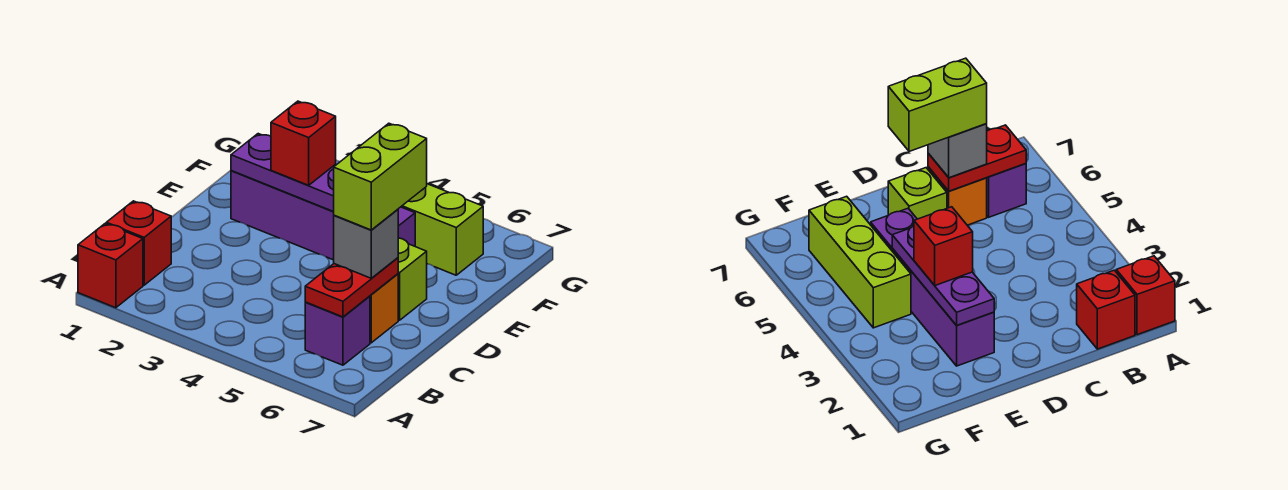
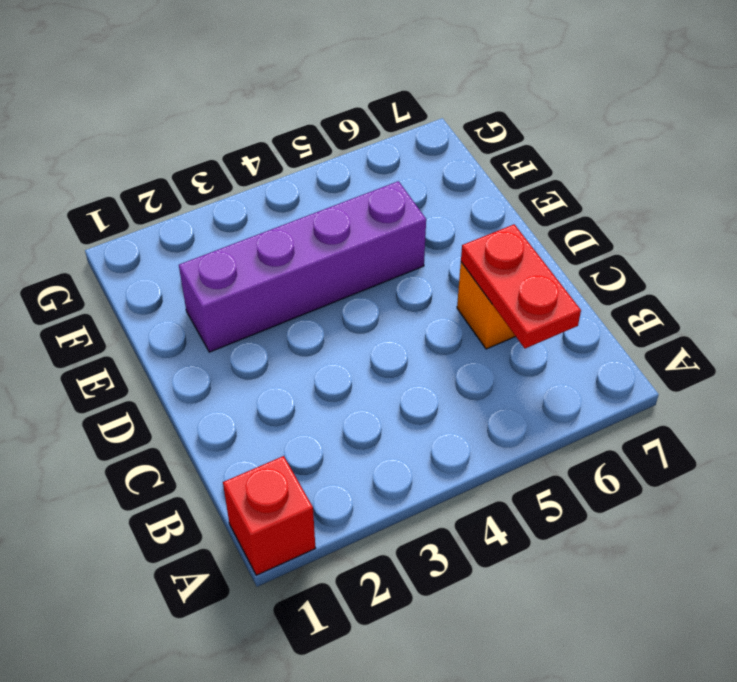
none -> red brick B1 level 1
none -> purple brick B6 level 1
none -> lime brick D6 level 1

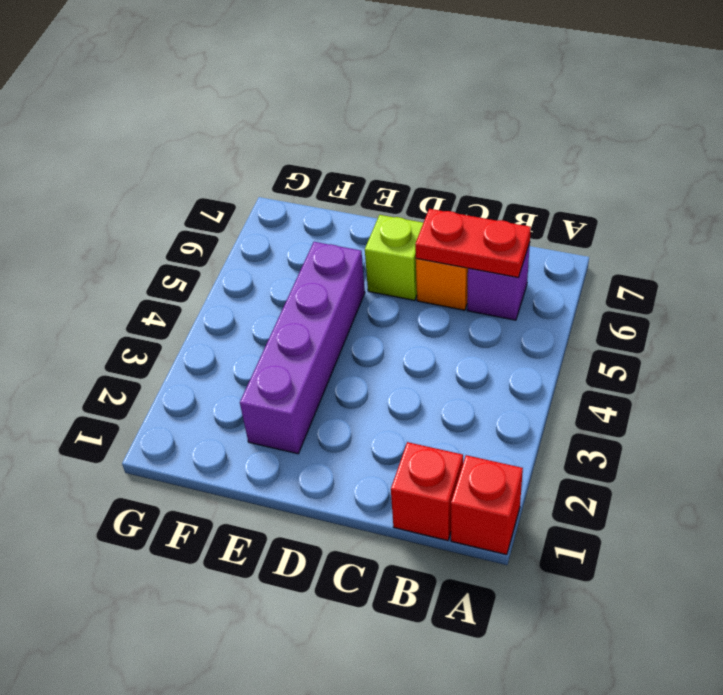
none -> lime brick F4:F6 level 1
none -> purple plate E2:E4 level 2
none -> grey brick C6 level 3

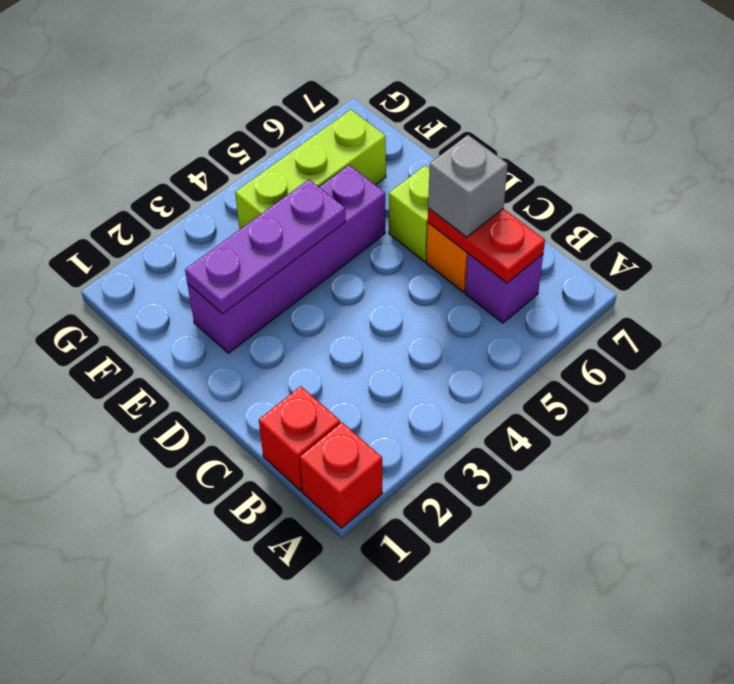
none -> red brick E3 level 3
none -> lime brick C6:D6 level 4

